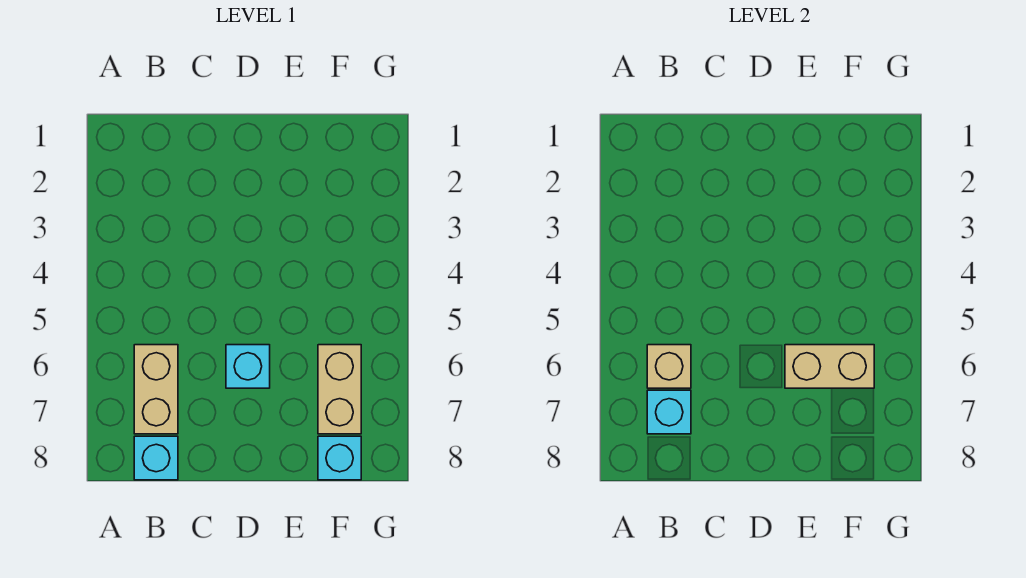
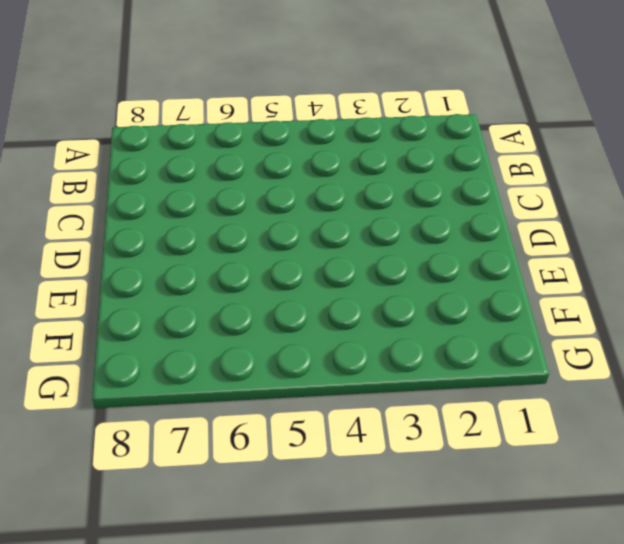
none -> tan brick B6:B7 level 1
none -> cyan brick B8 level 1

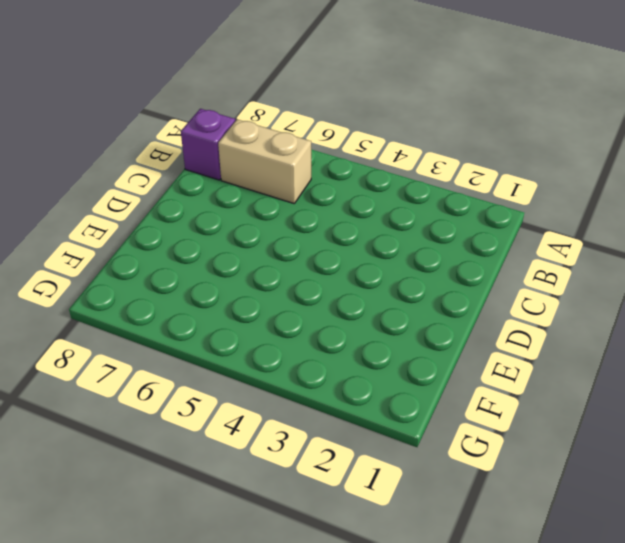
purple brick B8 level 1 -> cyan brick B8 level 1
none -> cyan brick D6 level 1
none -> tan brick F6:F7 level 1

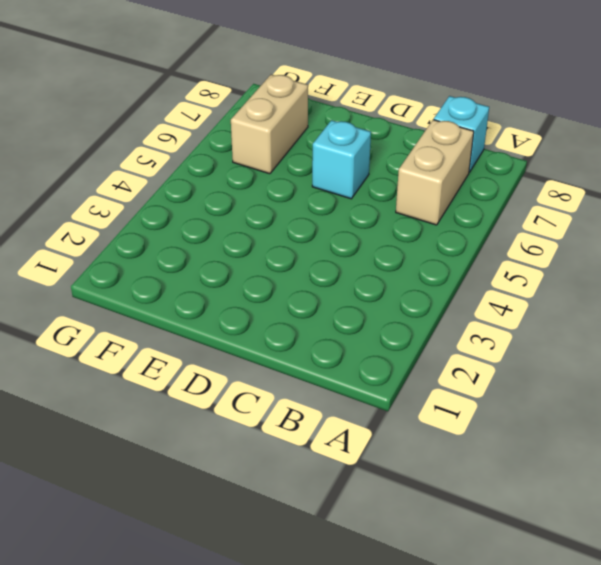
none -> cyan brick F8 level 1
none -> tan brick B6 level 2

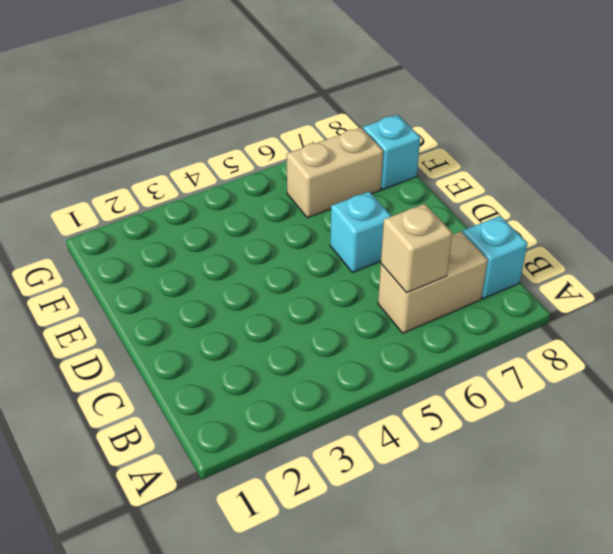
none -> cyan brick B7 level 2
none -> tan brick E6:F6 level 2

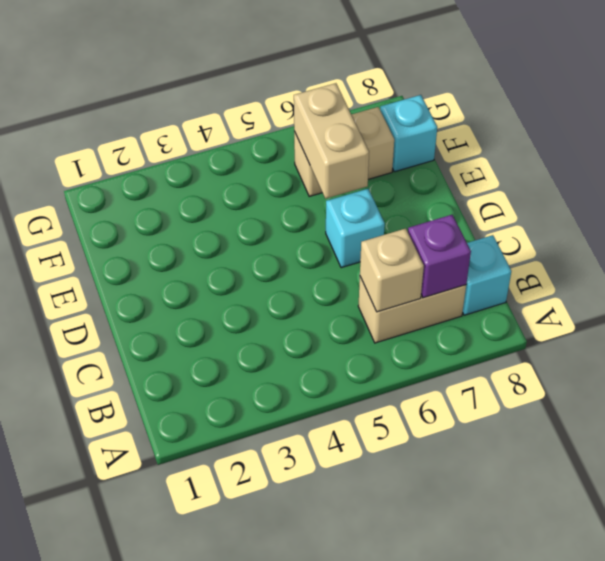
purple brick B7 level 2 -> cyan brick B7 level 2

